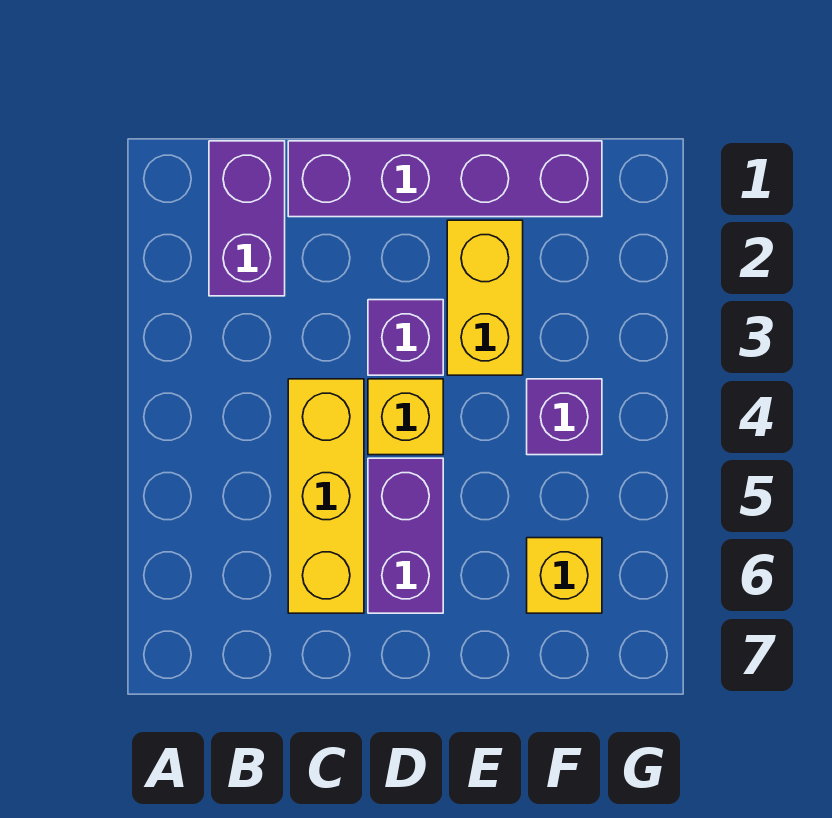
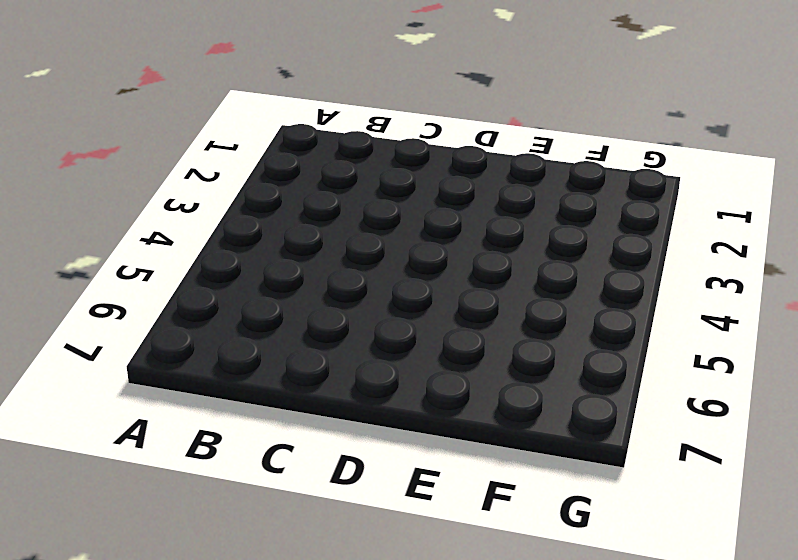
none -> purple brick B1:B2 level 1
none -> purple brick C1:F1 level 1

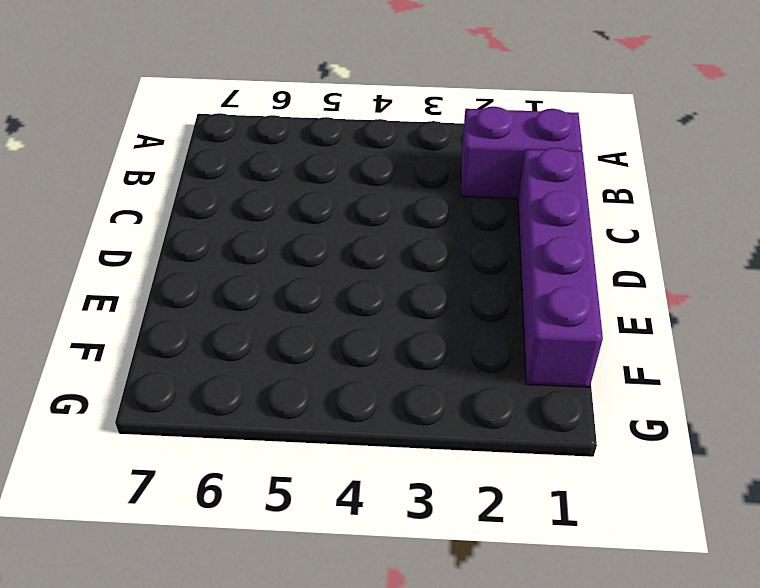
none -> yellow brick C4:C6 level 1
none -> purple brick D3 level 1

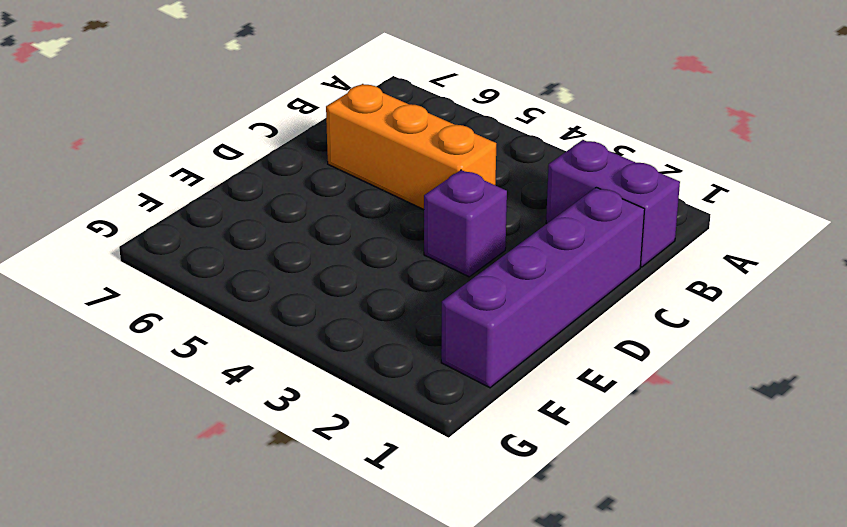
orange brick C4:C6 level 1 -> yellow brick C4:C6 level 1
none -> yellow brick D4 level 1
none -> purple brick D5:D6 level 1

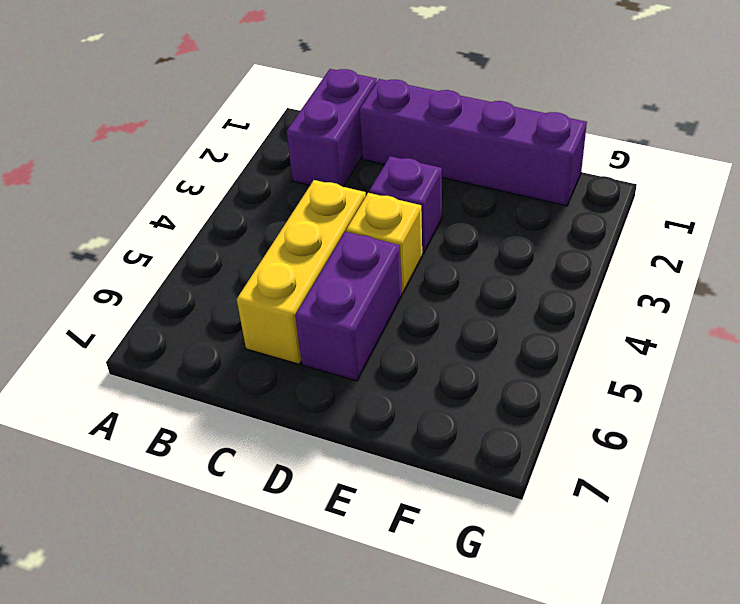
none -> yellow brick E2:E3 level 1
none -> purple brick F4 level 1

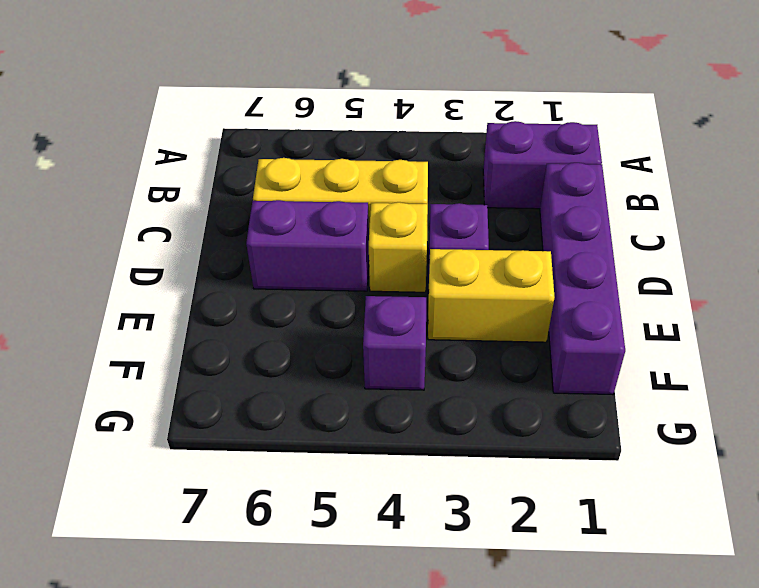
none -> yellow brick F6 level 1

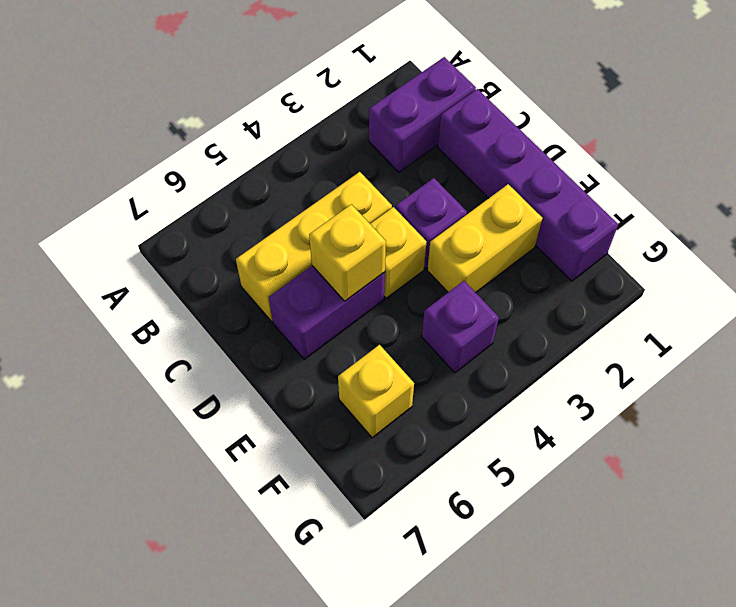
yellow brick D5 level 2 -> none

